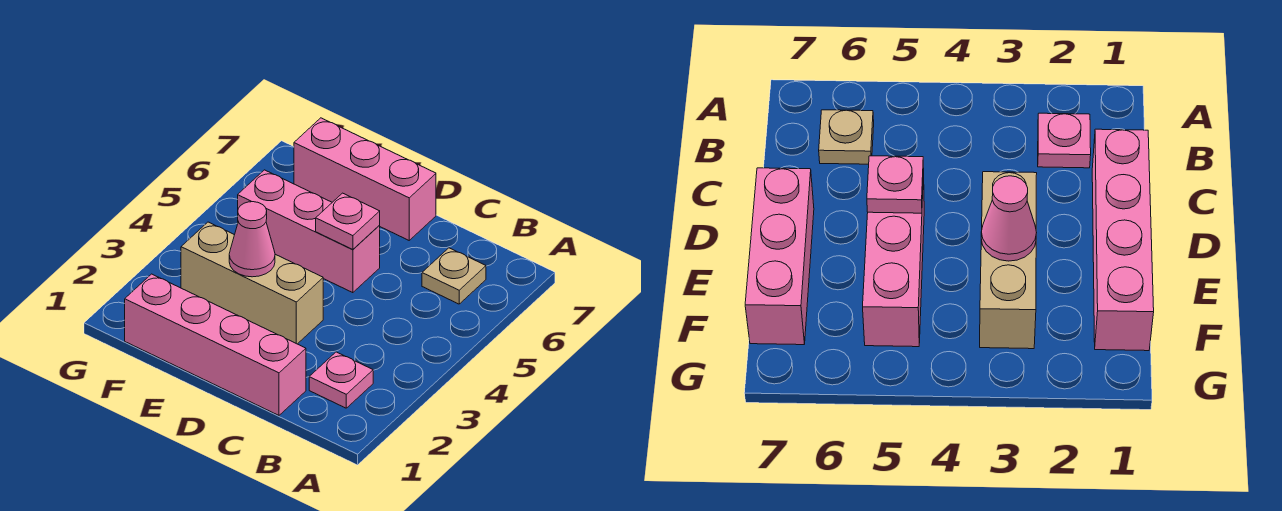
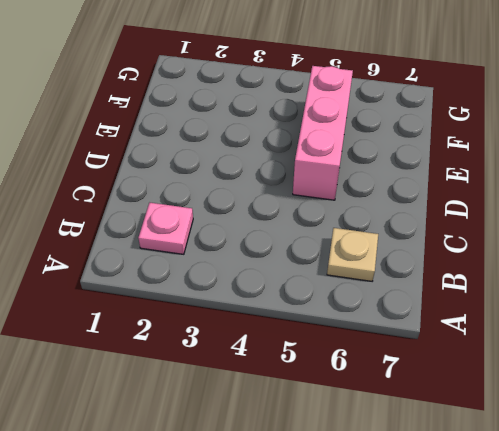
none -> pink brick C1:F1 level 1
none -> tan brick D3:F3 level 1

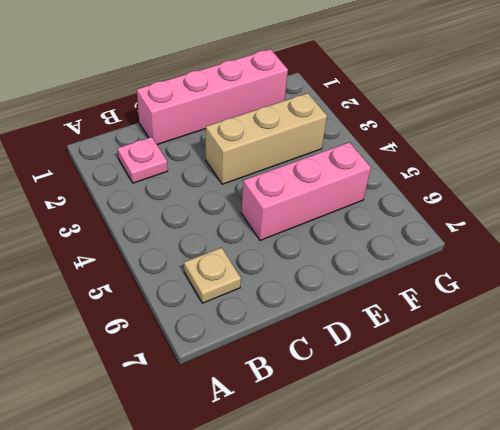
none -> pink brick D7:F7 level 1
none -> pink plate D5 level 2

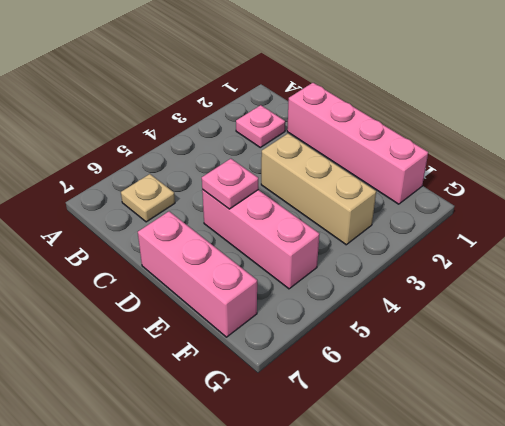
none -> pink cone E3 level 2

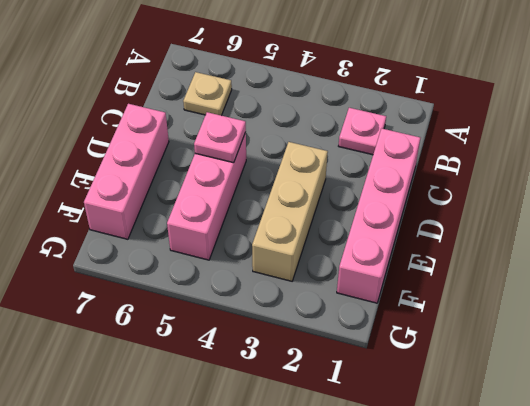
none -> pink cone E3 level 2

